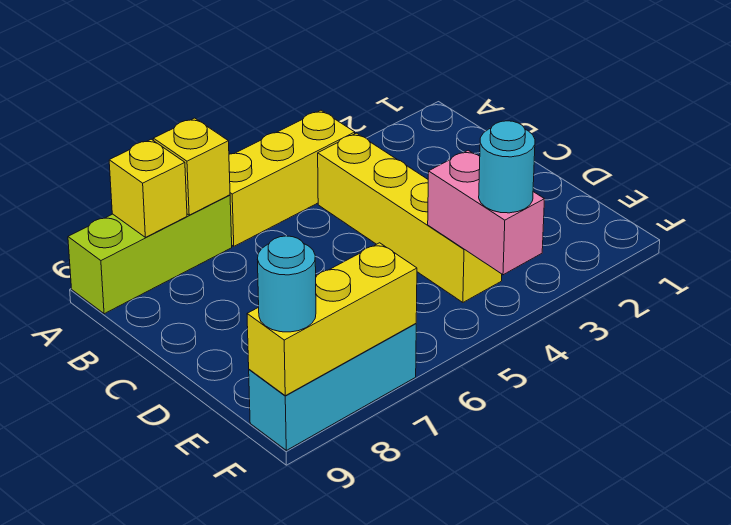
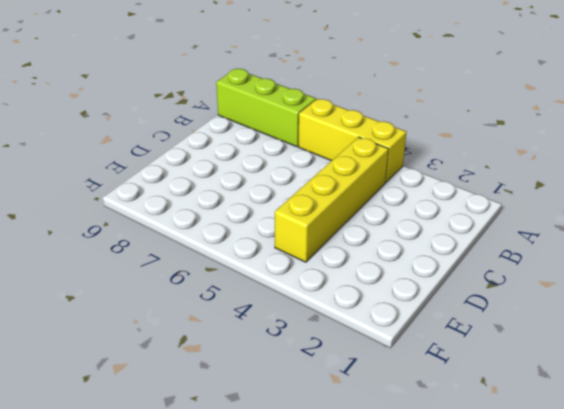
none -> cyan brick F7:F9 level 1
none -> yellow brick A7 level 2

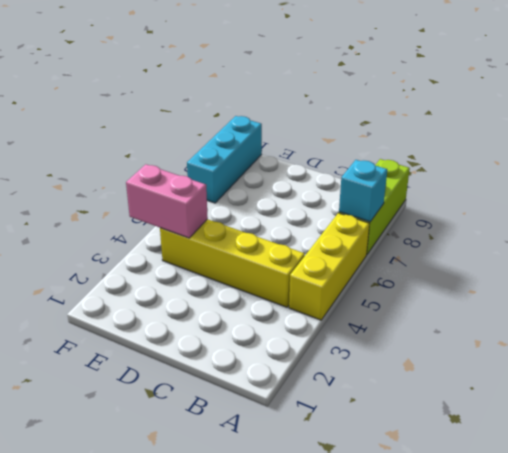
cyan brick A7 level 2 -> yellow brick A7 level 2
none -> yellow brick A8 level 2
none -> yellow brick F7:F9 level 2

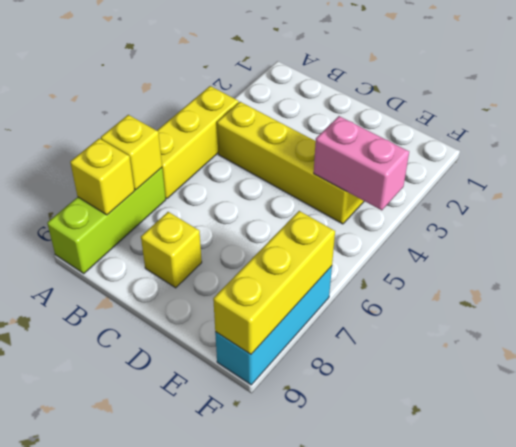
yellow brick C8 level 1 -> none
none -> cyan round brick F4 level 3
none -> cyan round brick F9 level 3

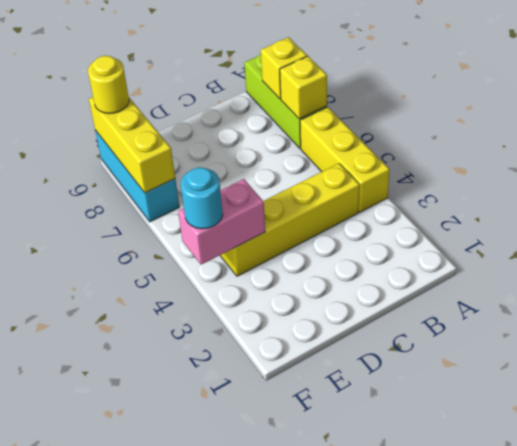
yellow round brick F9 level 3 -> cyan round brick F9 level 3

